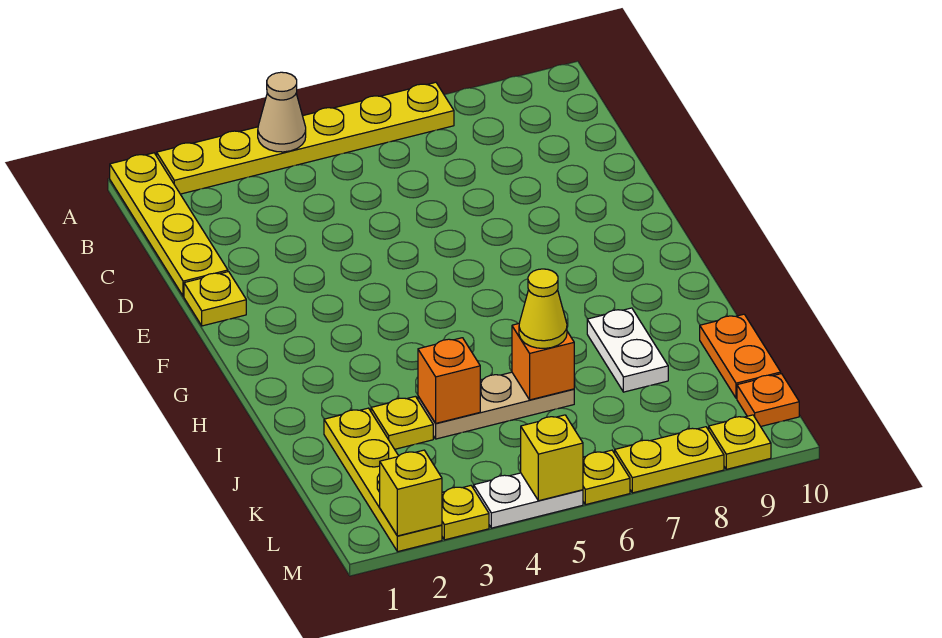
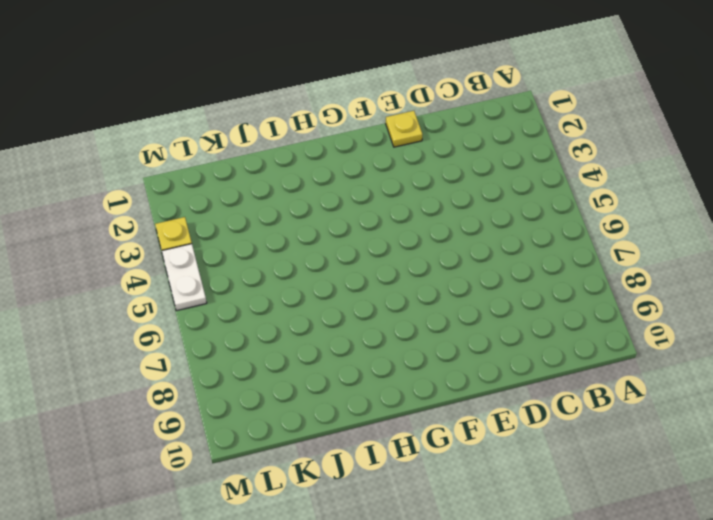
none -> yellow plate A1:D1 level 1
none -> yellow plate A2:A7 level 1
none -> white plate I8:J8 level 1

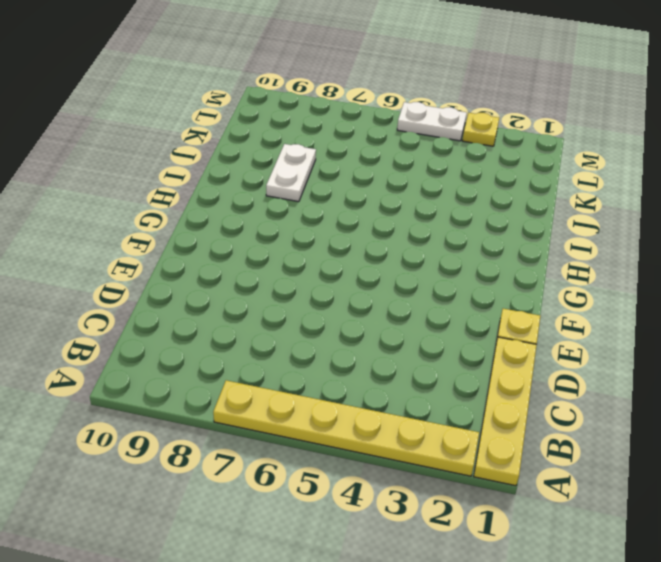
none -> yellow plate J2:M2 level 1
none -> yellow plate J3 level 1
none -> tan plate J4:J6 level 1

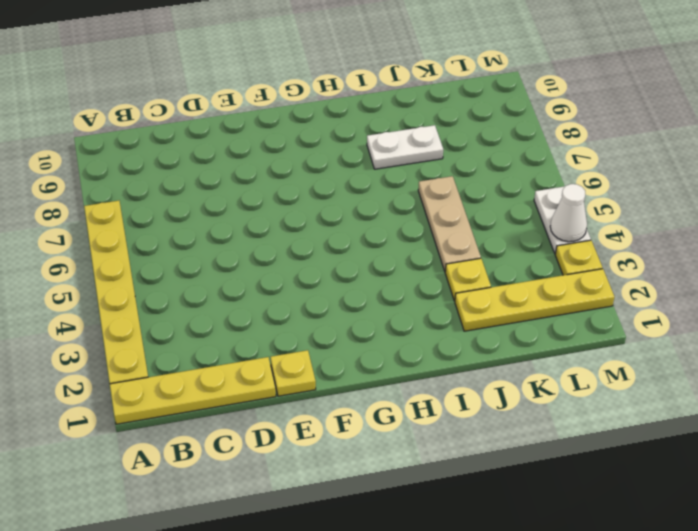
white cone M4 level 2 -> none
none -> orange plate J10:K10 level 1
none -> orange plate L10 level 1
none -> yellow plate M6 level 1

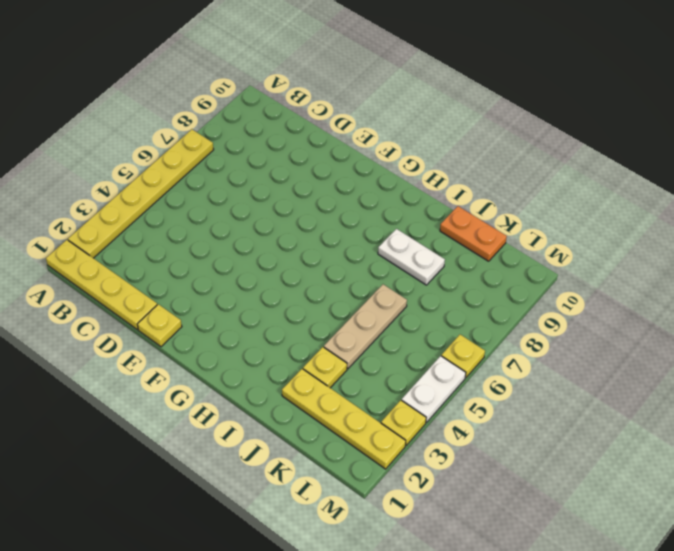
none -> orange plate L10 level 1
none -> yellow plate M7:M8 level 1
none -> yellow plate M9 level 1

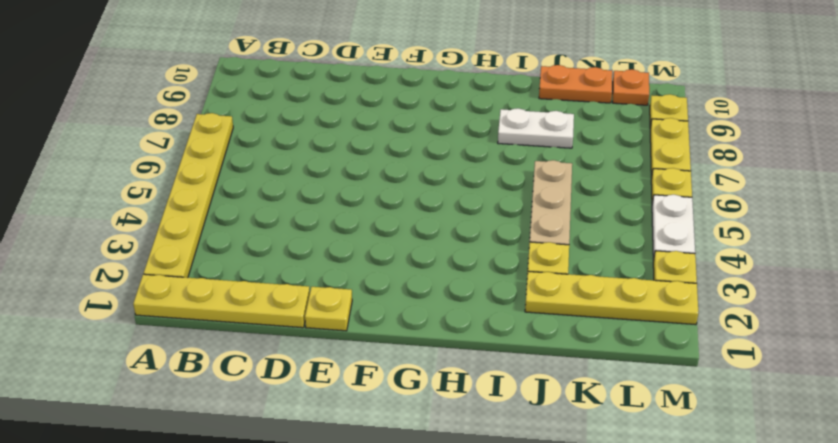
none -> tan cone A4 level 2
none -> orange brick J4 level 2
none -> orange brick J6 level 2

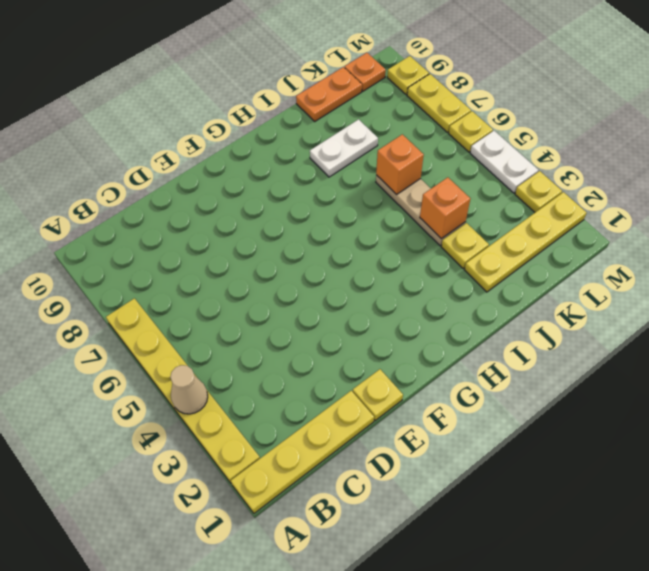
none -> yellow brick M2 level 2
none -> yellow brick M5 level 2
none -> yellow cone J6 level 3

